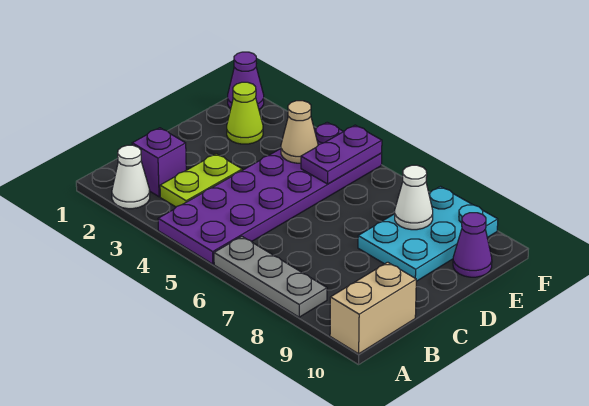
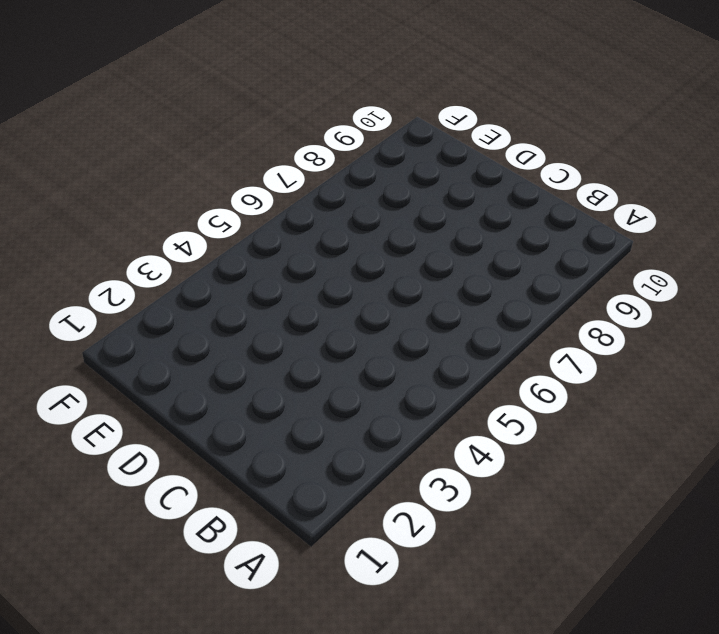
none -> white cone A2 level 1
none -> purple plate A4:F5 level 1
none -> grey plate A6:A8 level 1

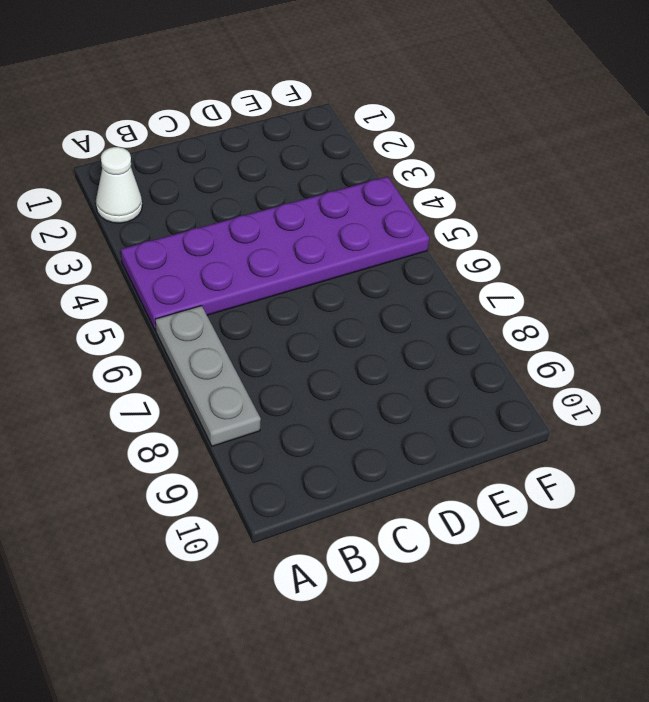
none -> tan brick A10:B10 level 1
none -> purple brick B2 level 1
none -> lime plate B3:C3 level 1

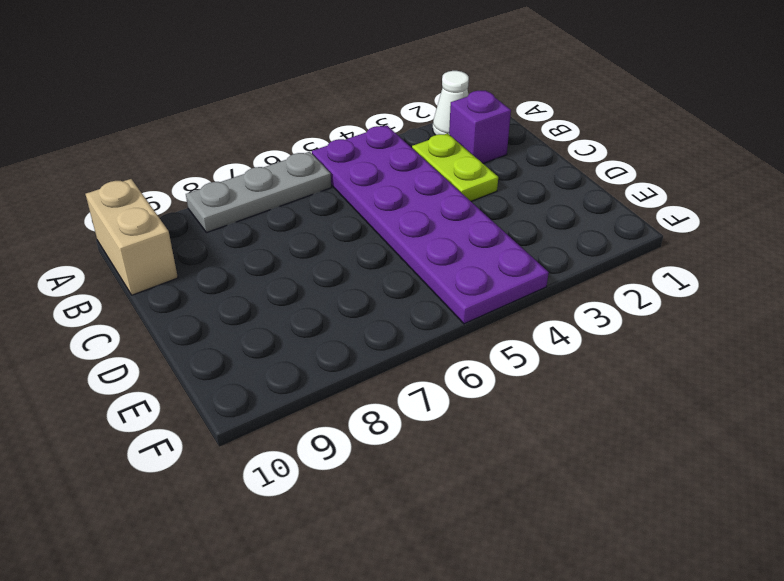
none -> cyan plate D8:F9 level 1
none -> lime cone E2 level 1
none -> purple cone E10 level 1

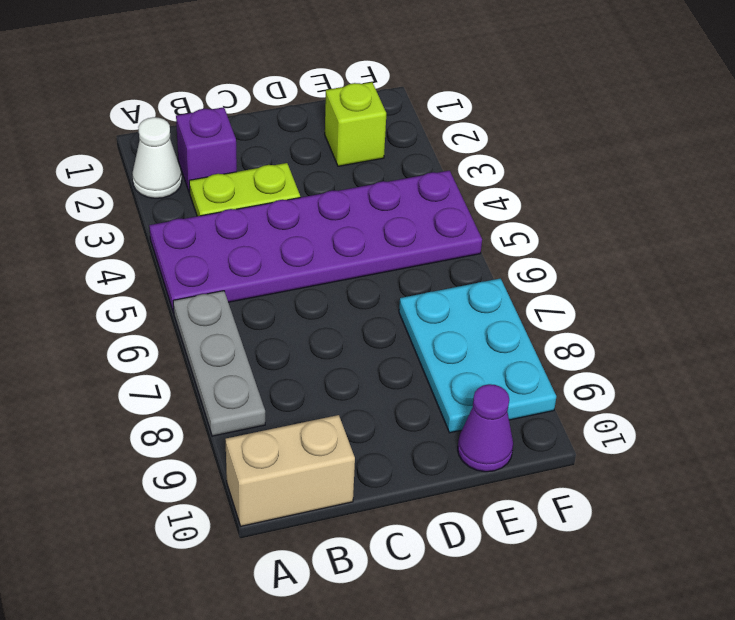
lime brick E2 level 1 -> lime cone E2 level 1
cyan plate E7:F9 level 1 -> cyan plate D8:F9 level 1
none -> purple cone F1 level 1
none -> tan cone E4 level 2
none -> purple plate E5:F5 level 2

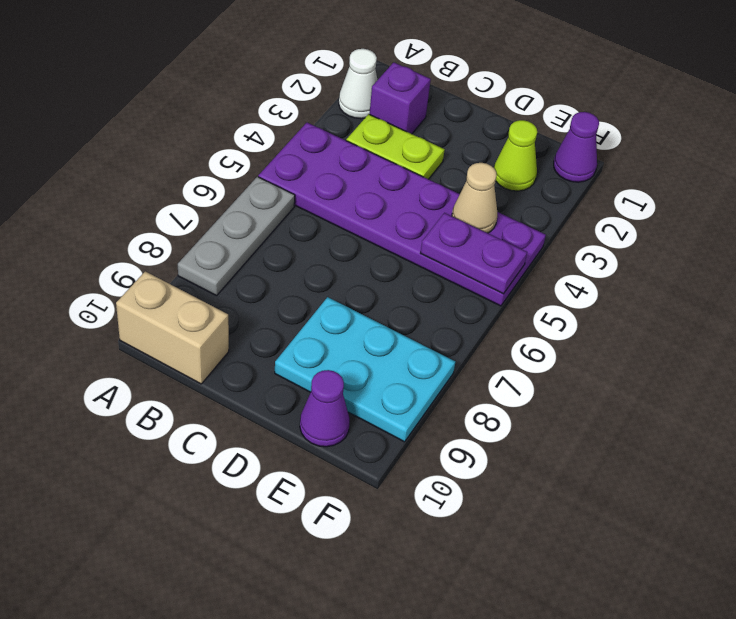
none -> white cone E8 level 2

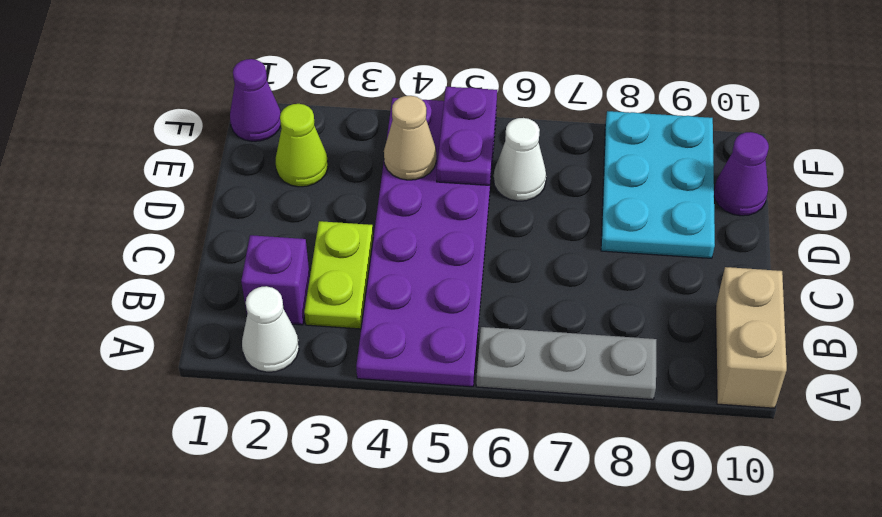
white cone E6 level 1 -> white cone E8 level 2

